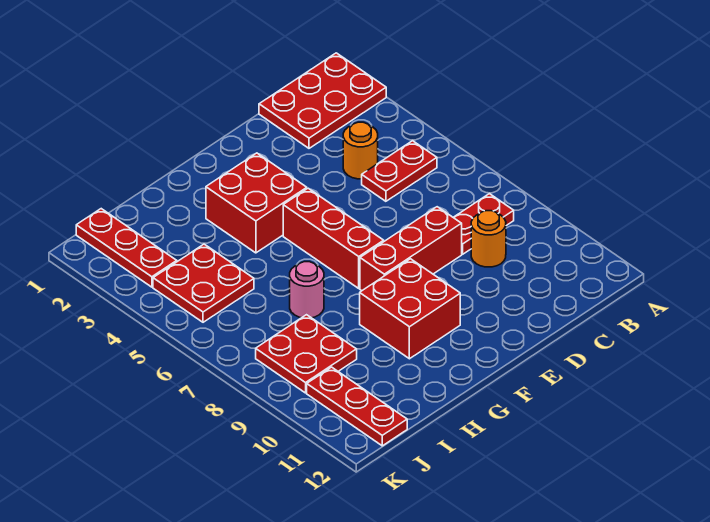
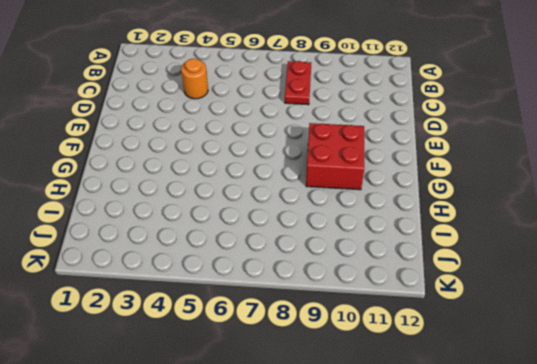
none -> red plate A1:C2 level 1
none -> red plate B5:C5 level 1
none -> orange round brick C9 level 1

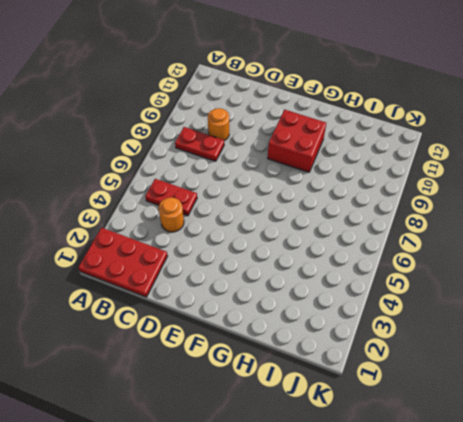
none -> red brick D8:F8 level 1
none -> red brick F3:G4 level 1
none -> red brick F5:F7 level 1

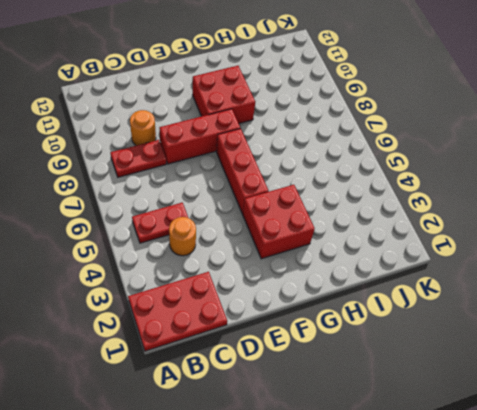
none -> pink round brick H7 level 1
none -> red plate I4:J5 level 1
none -> red plate I8:J9 level 1

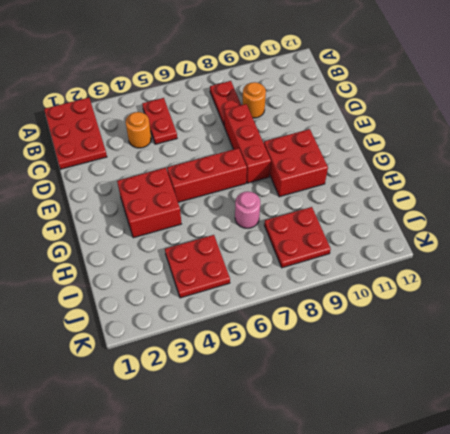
none -> red plate J1:J3 level 1
none -> red plate J10:J12 level 1

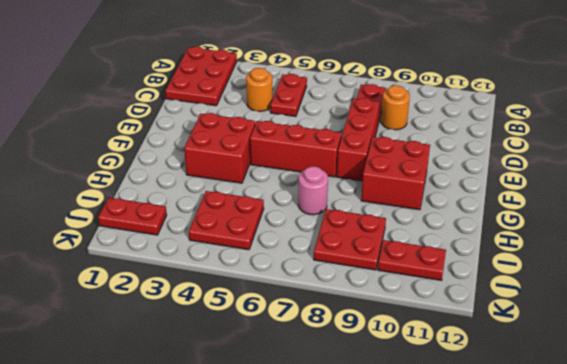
red plate J1:J2 level 1 -> red plate J1:J3 level 1
red plate J10:J11 level 1 -> red plate J10:J12 level 1

